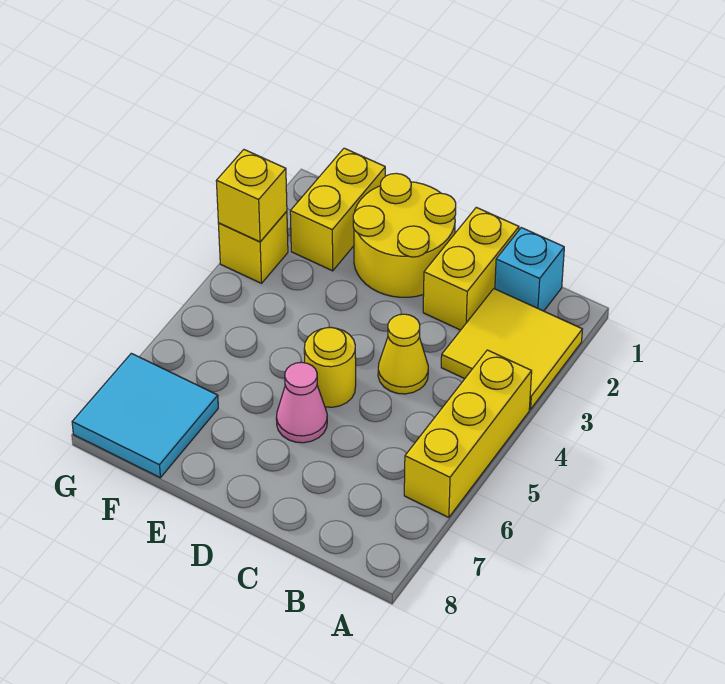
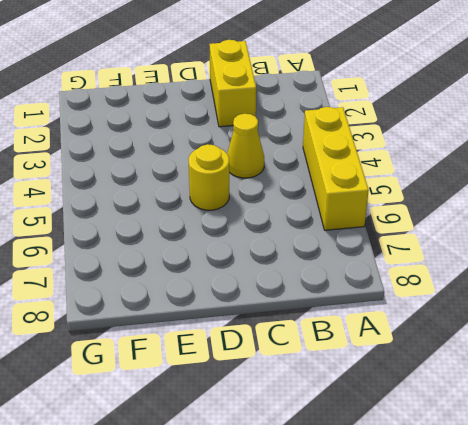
none -> yellow tile A2:B3 level 1
none -> cyan brick B1 level 1
none -> yellow round brick D1:E2 level 1

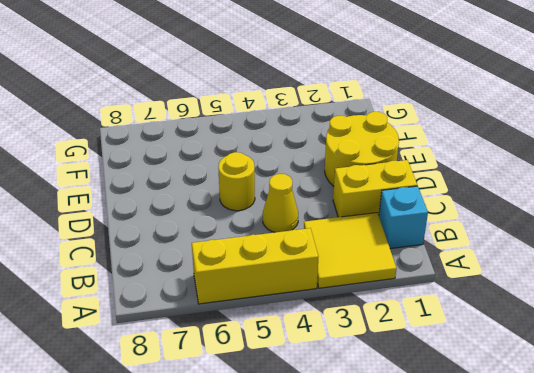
none -> pink cone D6 level 1
none -> yellow brick F1:F2 level 1
none -> cyan tile F7:G8 level 1

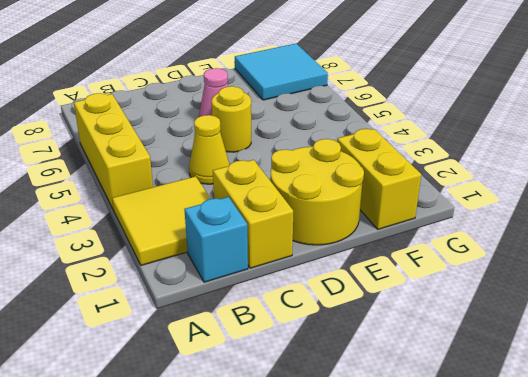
none -> yellow brick G3 level 1
none -> yellow brick G3 level 2

